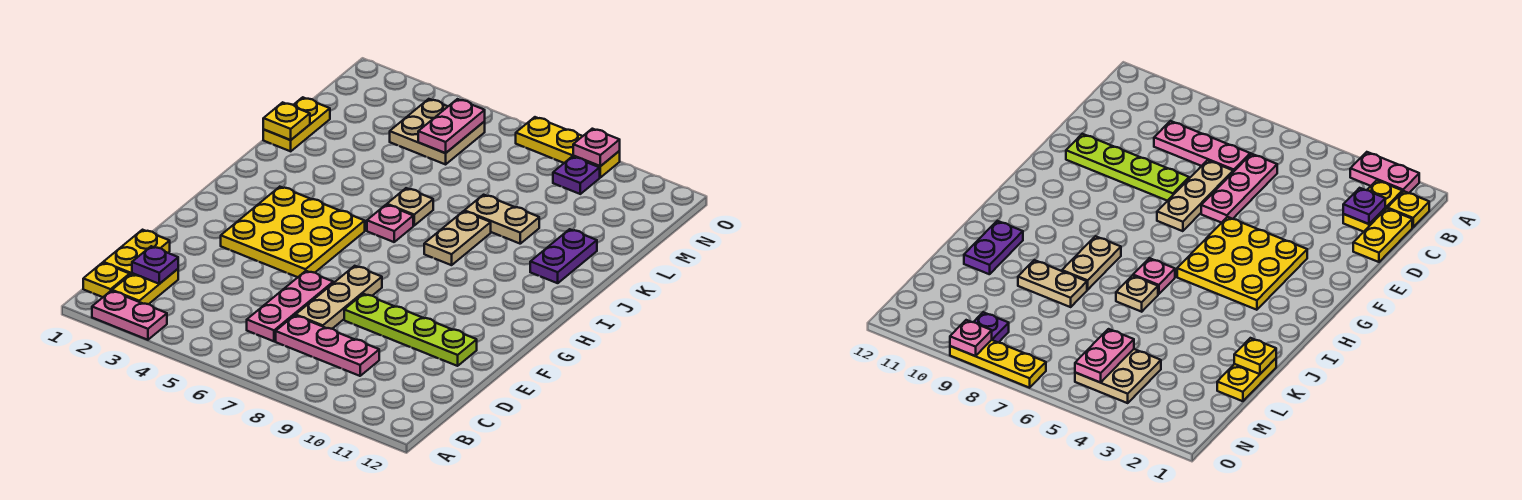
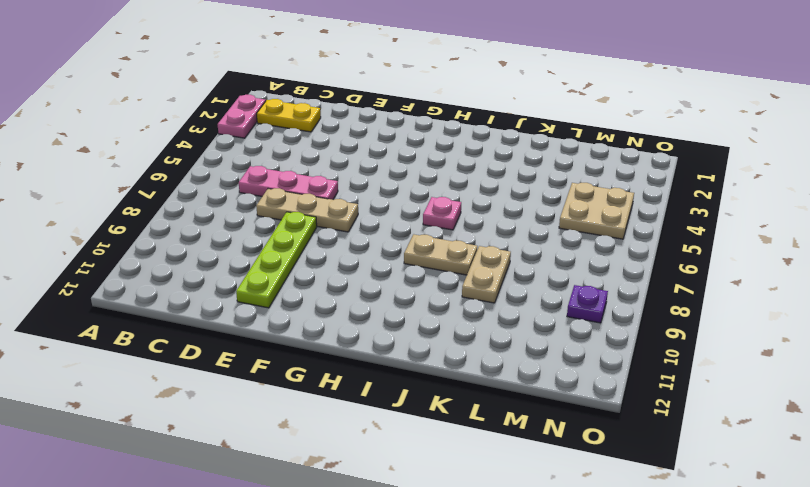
none -> yellow plate B1 level 1
none -> yellow plate C1:D1 level 1
none -> pink plate C7:C9 level 1

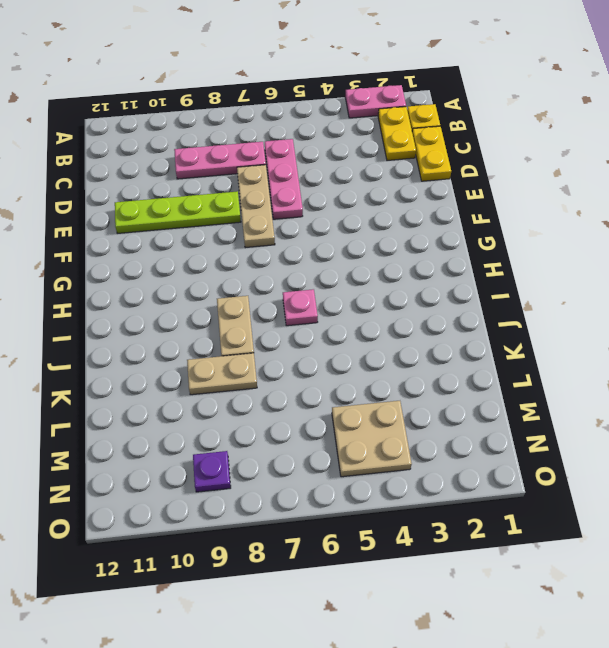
none -> yellow plate F3:H5 level 1
none -> tan plate J6 level 1
none -> purple plate J11:K11 level 1

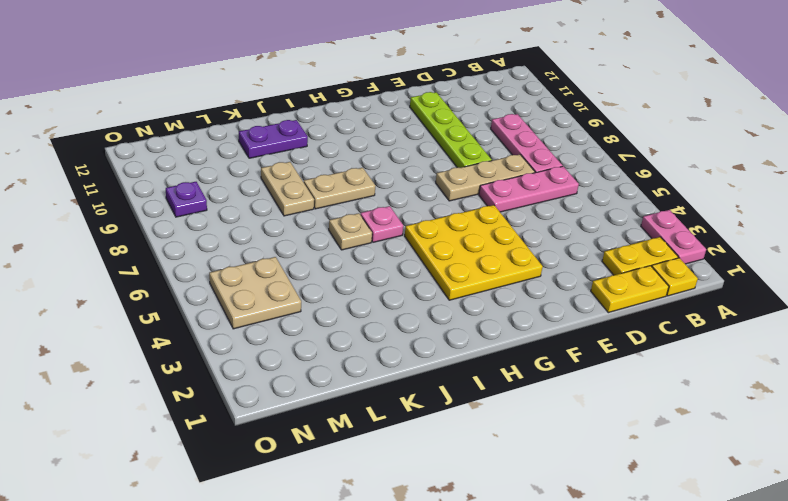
none -> yellow plate K1:L1 level 1
none -> yellow plate O7:O9 level 1
none -> purple plate C2 level 2

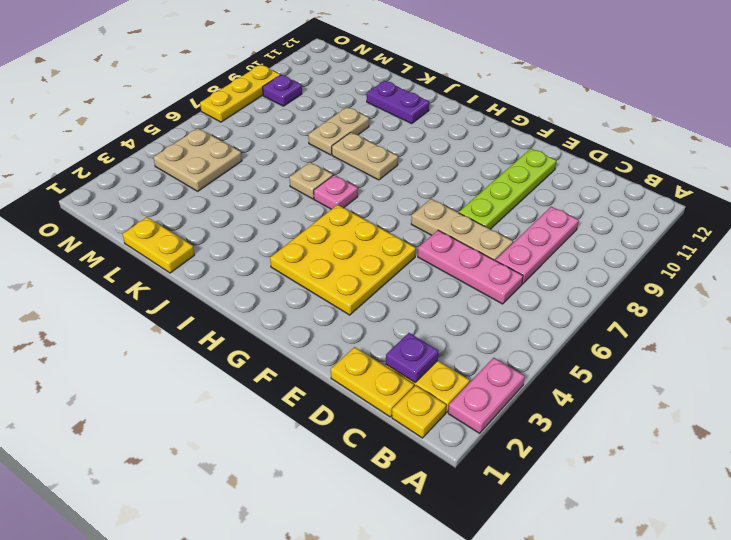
none -> yellow plate K1 level 2
none -> pink plate M5:N5 level 2
none -> pink plate O9 level 2

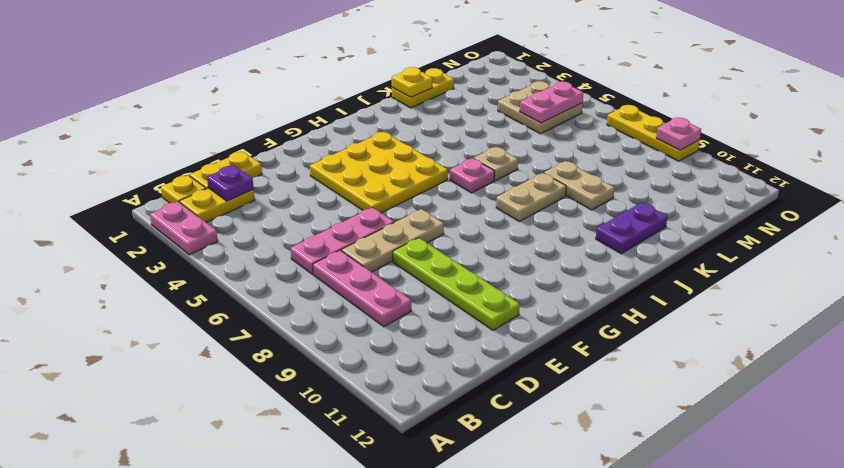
none -> purple plate N9 level 1

